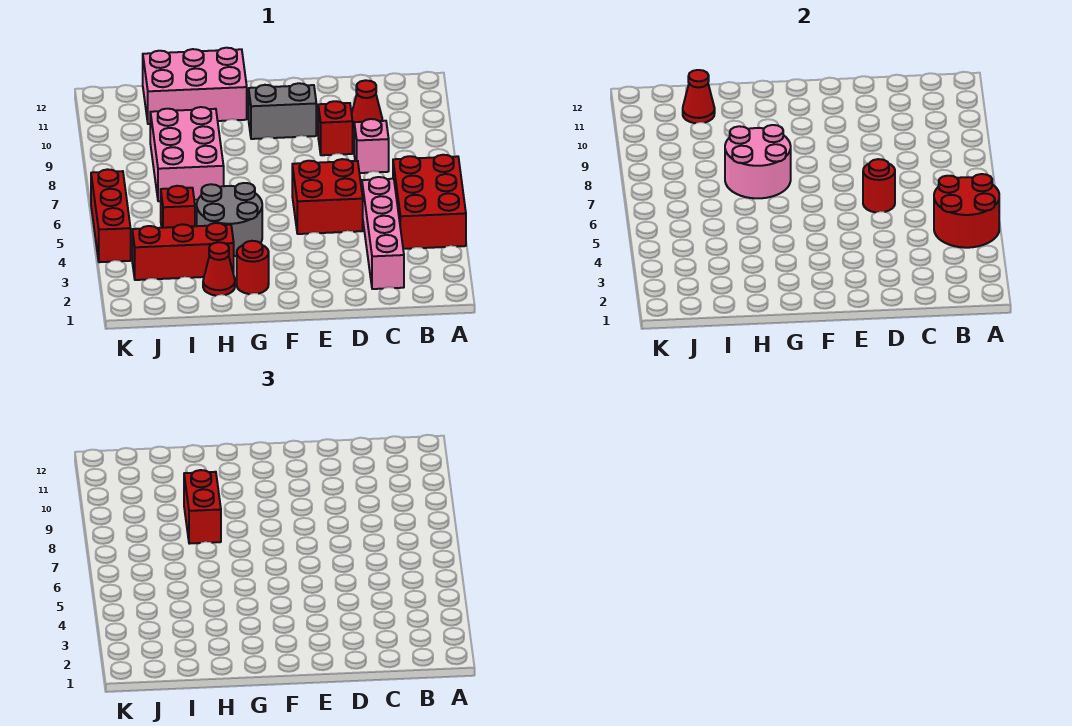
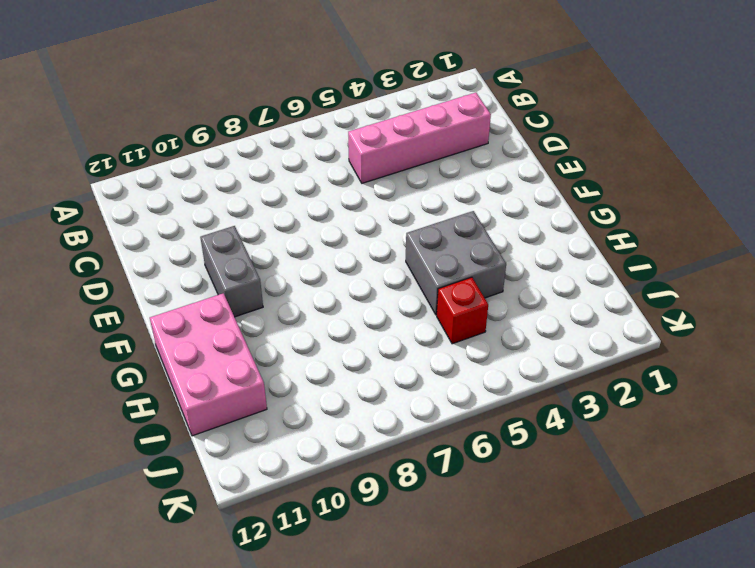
grey brick G4:H5 level 1 -> grey round brick G4:H5 level 1
none -> red brick A4:B6 level 1
none -> pink brick C8 level 1
none -> red cone C10 level 1

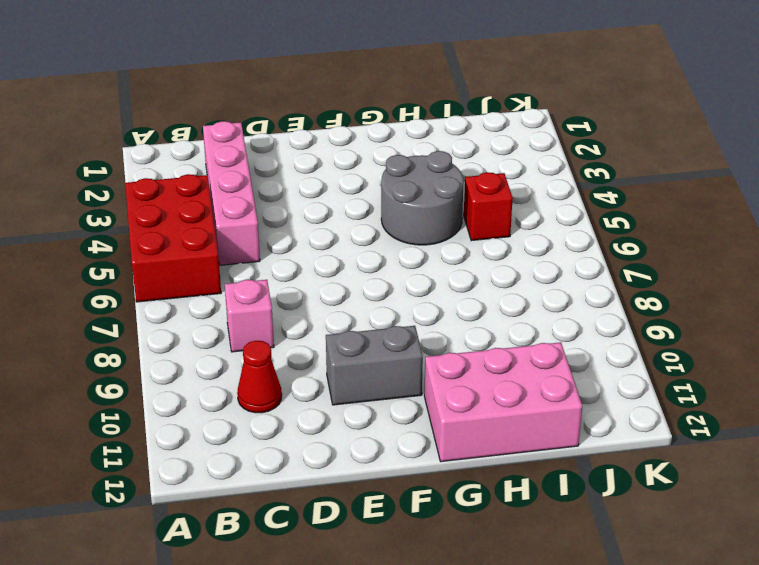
none -> red brick D5:E6 level 1
none -> red brick D9 level 1
none -> red round brick G2 level 1

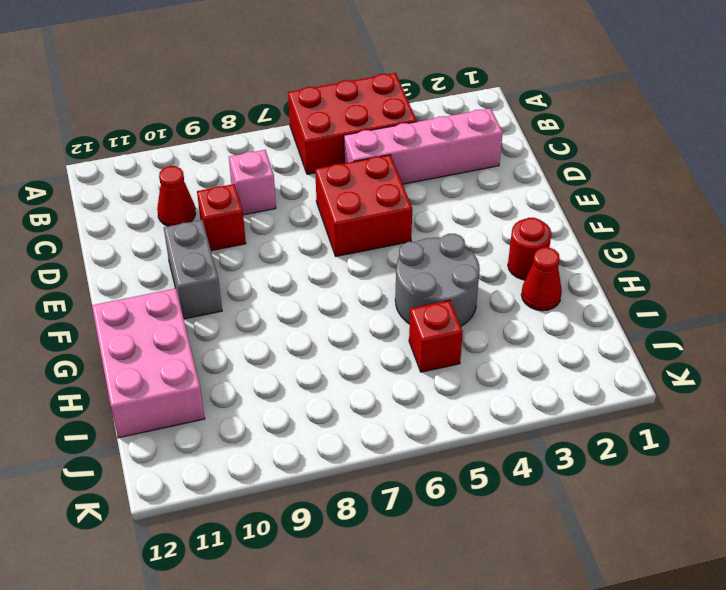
none -> red brick H3:J3 level 1
none -> pink brick H7:I9 level 1
none -> red brick K4:K6 level 1

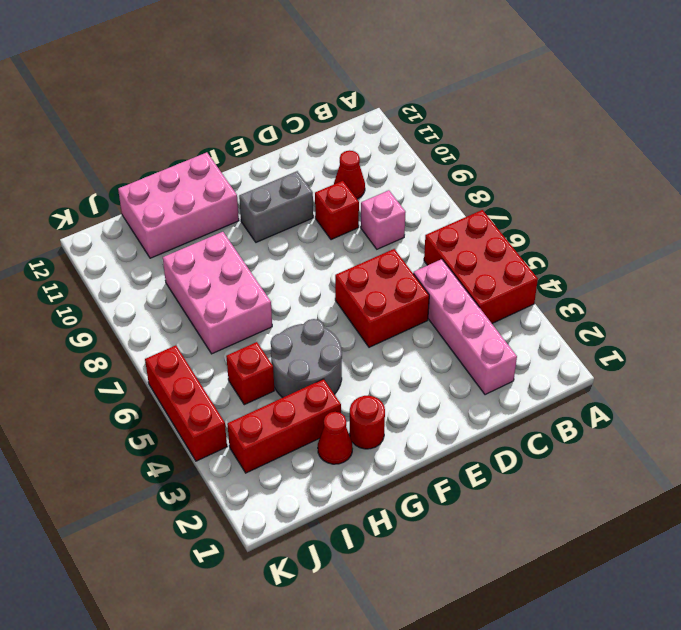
none -> red round brick A4:B5 level 2
none -> red round brick D6 level 2
none -> pink round brick G7:H8 level 2

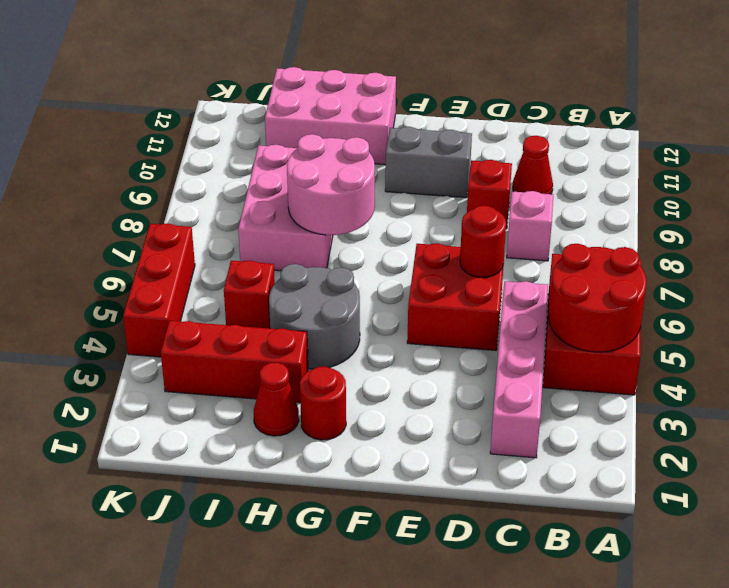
none -> red cone I11 level 2
none -> red brick H8:H9 level 3

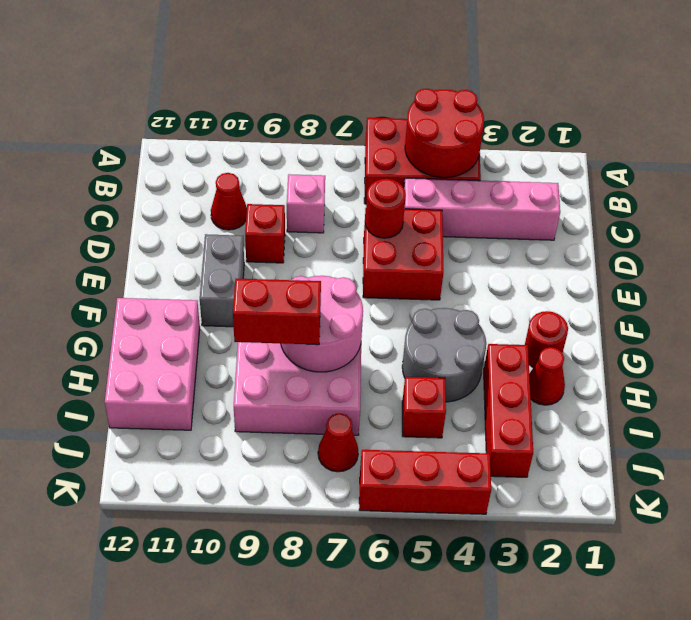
red cone J7 level 1 -> red cone I11 level 2

